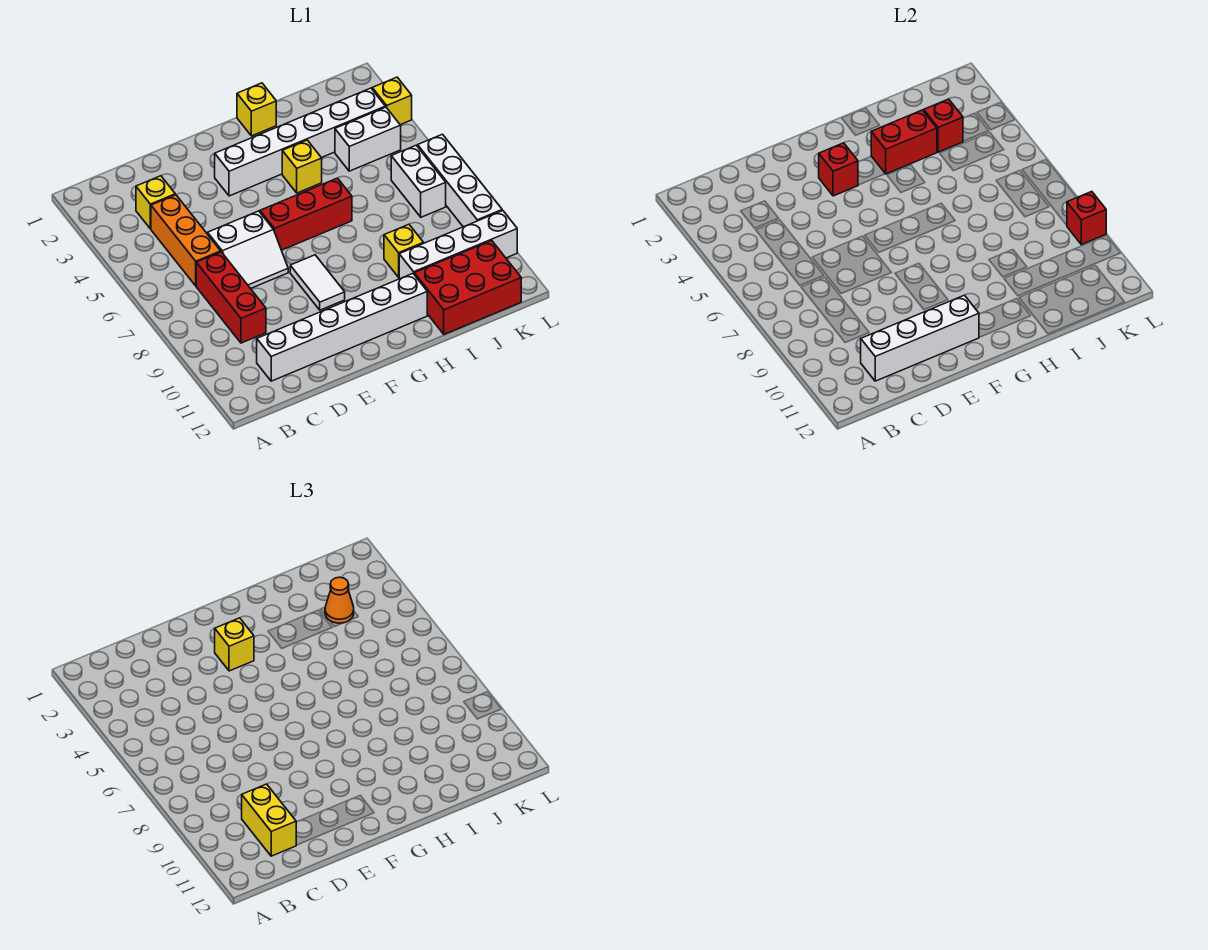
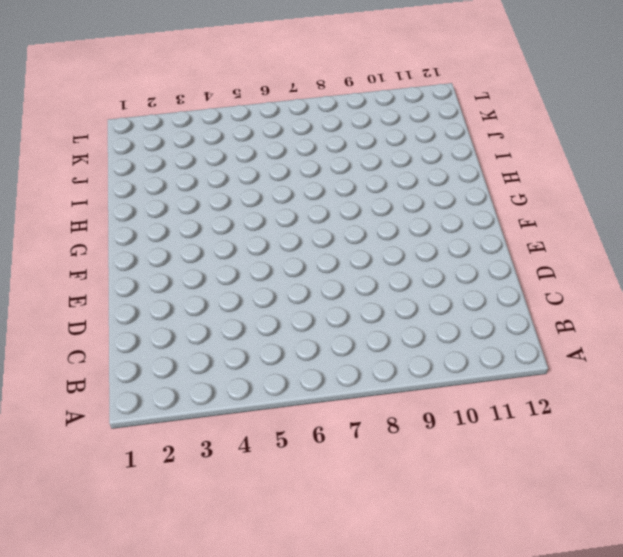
none -> yellow brick C3 level 1
none -> orange brick C4:C6 level 1
none -> red brick C7:C9 level 1

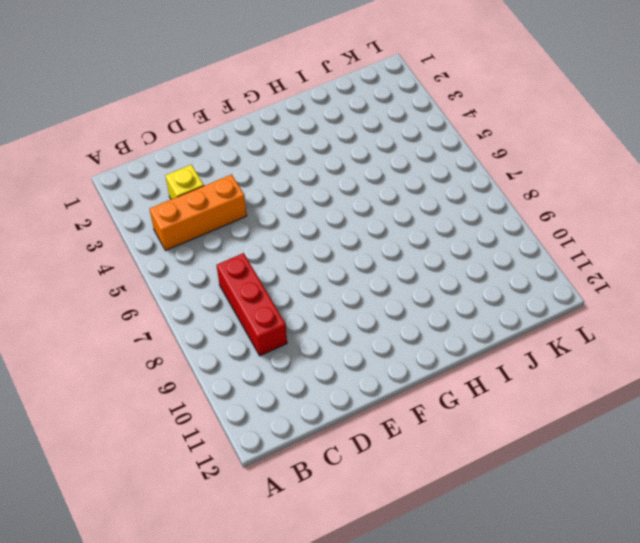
orange brick B4:D4 level 1 -> orange brick C4:C6 level 1
none -> white brick C11:H11 level 1
none -> white slope D6:E7 level 1 top 6
none -> white brick F3:K3 level 1

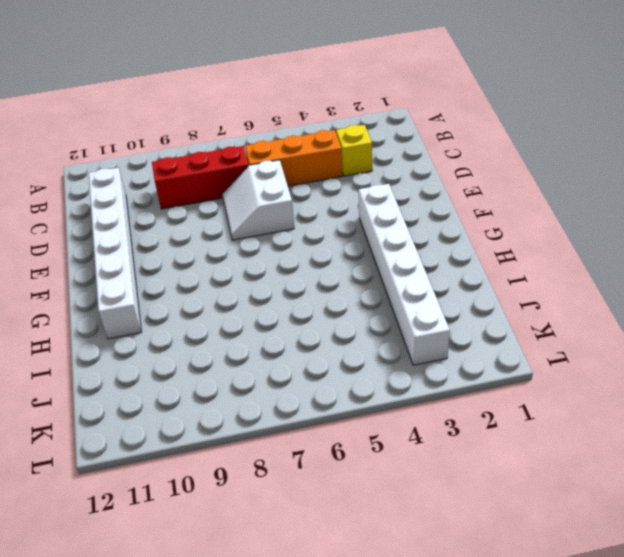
none -> red brick F6:H6 level 1
none -> white tile F8:F9 level 1
none -> yellow brick H1 level 1

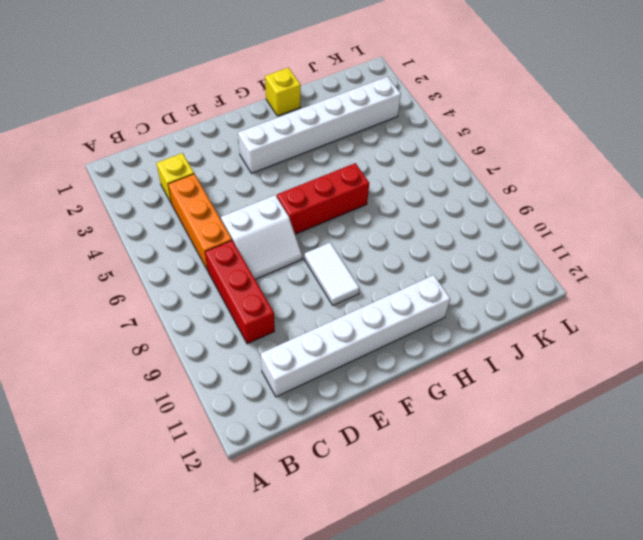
none -> yellow brick H4 level 1
none -> yellow brick I9 level 1
none -> white brick I10:L10 level 1

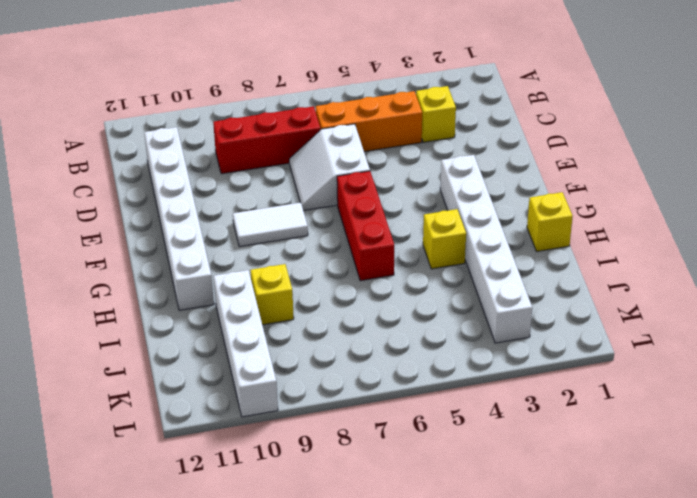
none -> red brick I11:K12 level 1
none -> white brick J4:K4 level 1
none -> white brick K6:K7 level 1

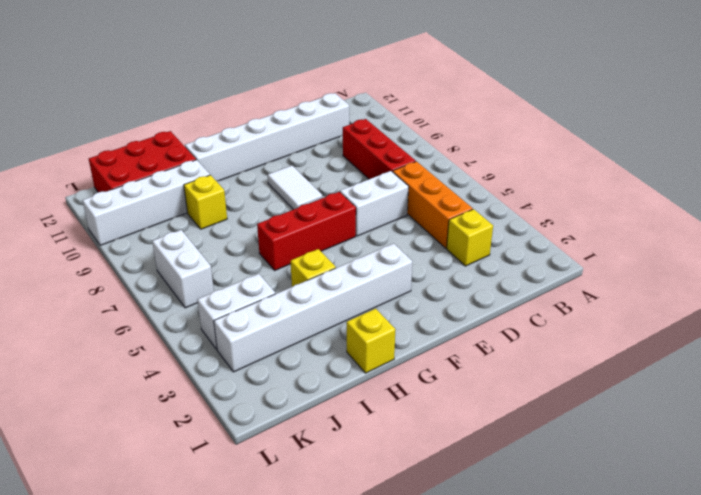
none -> yellow brick L3 level 1
none -> white brick L6:L9 level 1
none -> white brick C11:F11 level 2

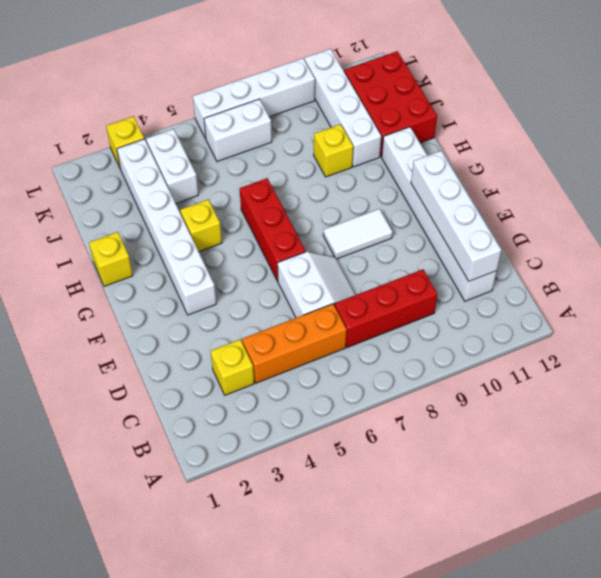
none -> red brick F3 level 2
none -> red brick H3:I3 level 2
none -> red brick J3 level 2

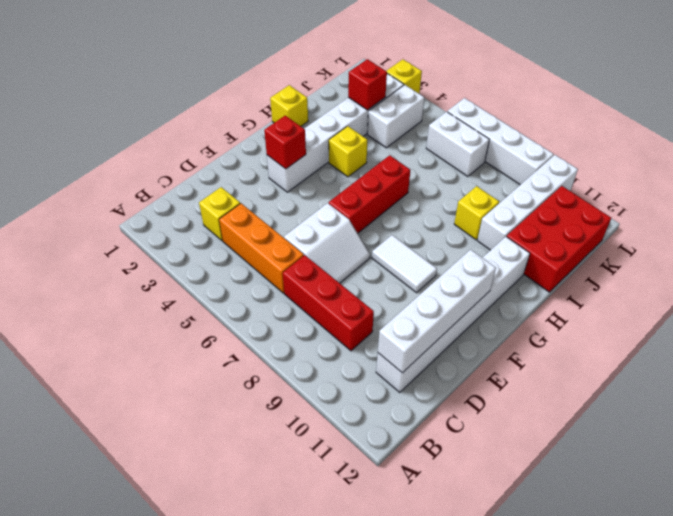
none -> red brick H3:I3 level 2
none -> red brick L9 level 2
none -> yellow brick C10:C11 level 3

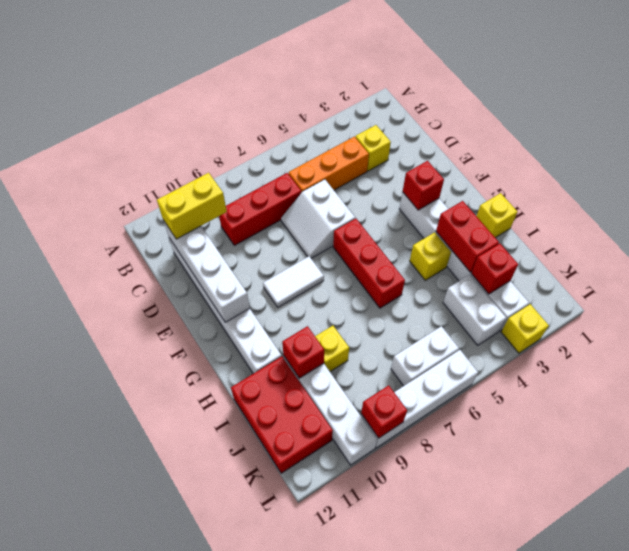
red brick I10 level 2 -> none
none -> yellow brick F3 level 3
none -> orange cone J3 level 3

